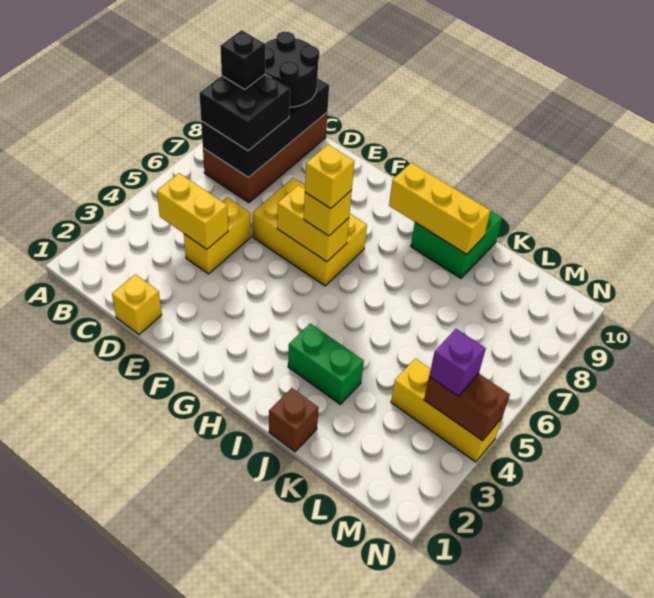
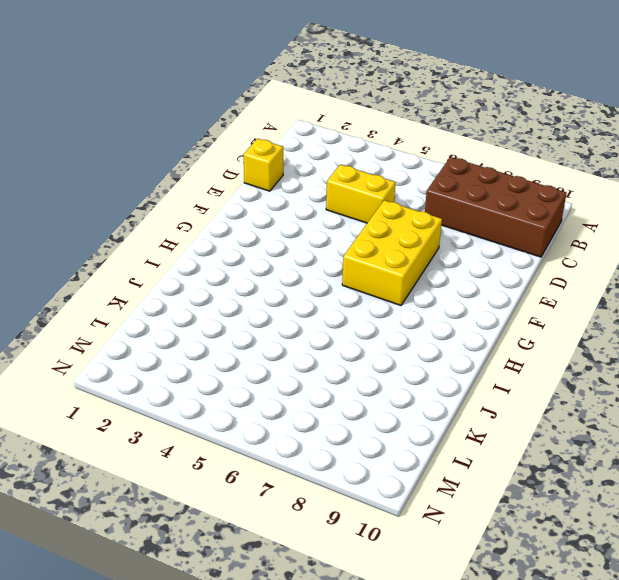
none -> green brick I3:J3 level 1
none -> green brick I9:J10 level 1
none -> brown brick J1 level 1

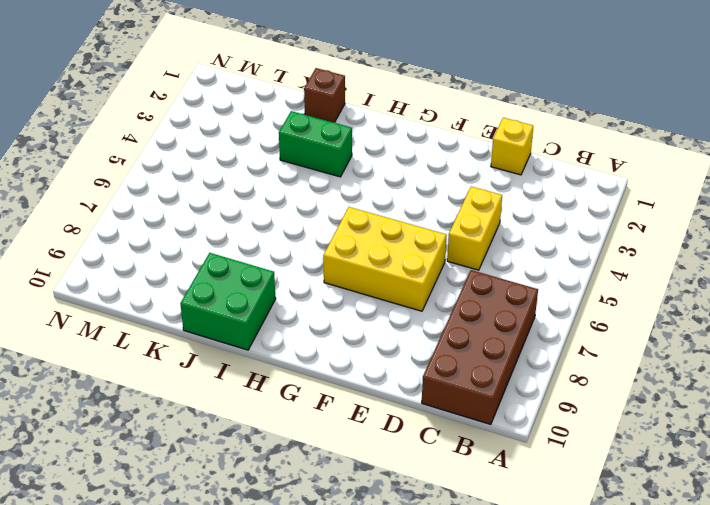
none -> yellow brick L4:N4 level 1
none -> black brick B7:C10 level 2
none -> yellow brick C4:D4 level 2

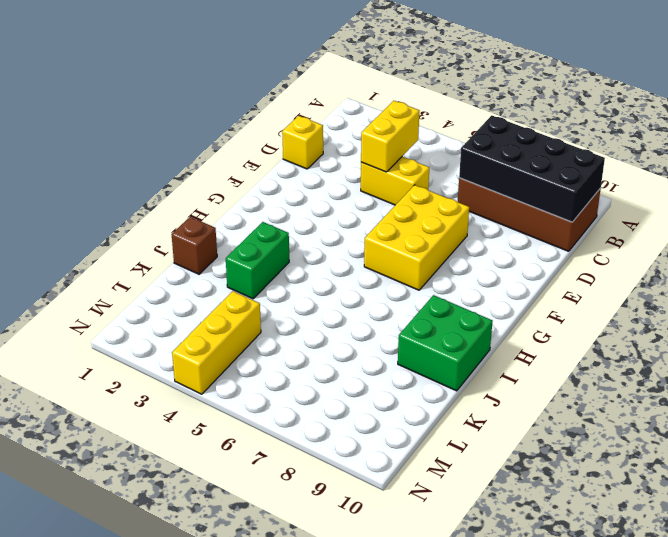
none -> yellow brick F6:G6 level 2
none -> yellow brick H9:J9 level 2
none -> brown brick M4:N4 level 2

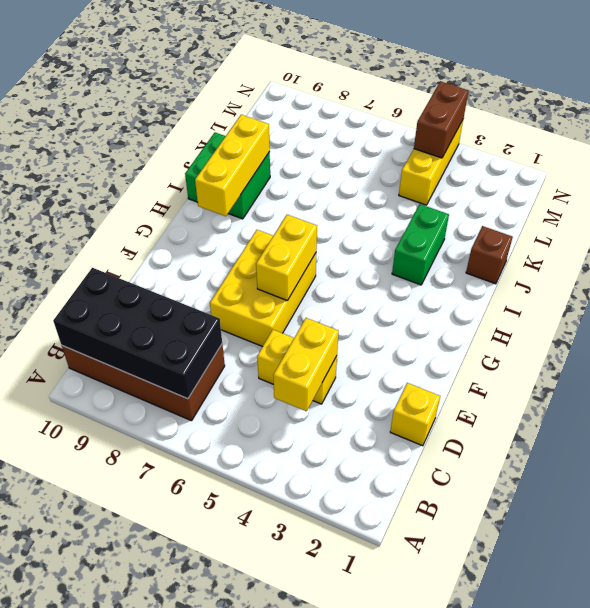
none -> black brick B7:C8 level 3
none -> black round brick B9:C10 level 3
none -> yellow brick G6 level 3

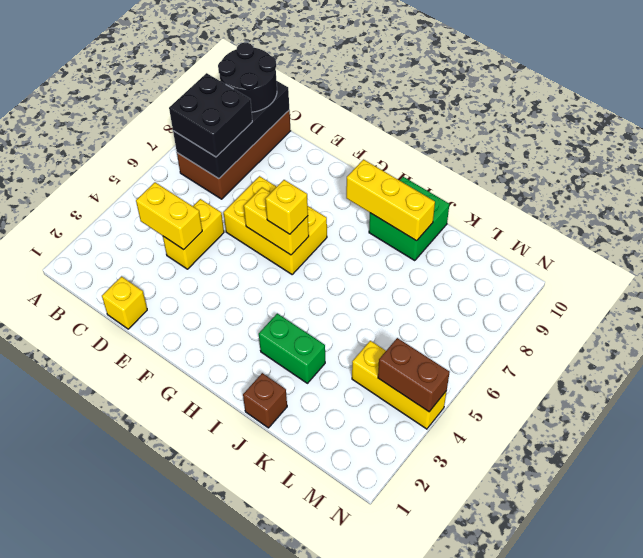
none -> purple brick M4 level 3
none -> black brick B8 level 4
none -> yellow brick G6 level 4

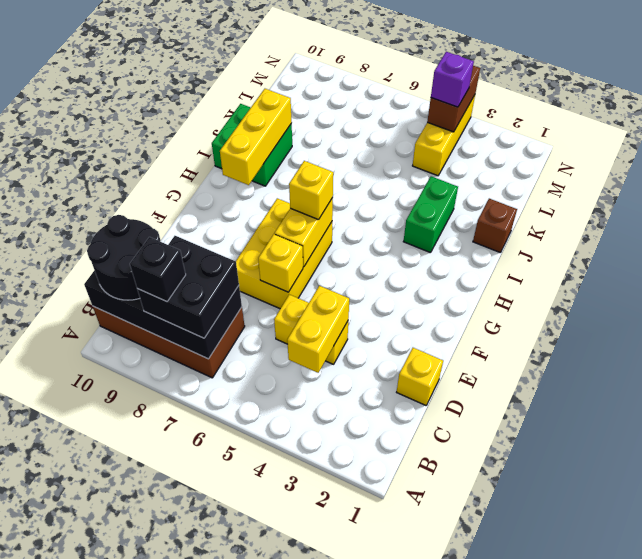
yellow brick E6 level 2 -> yellow brick G6 level 4

